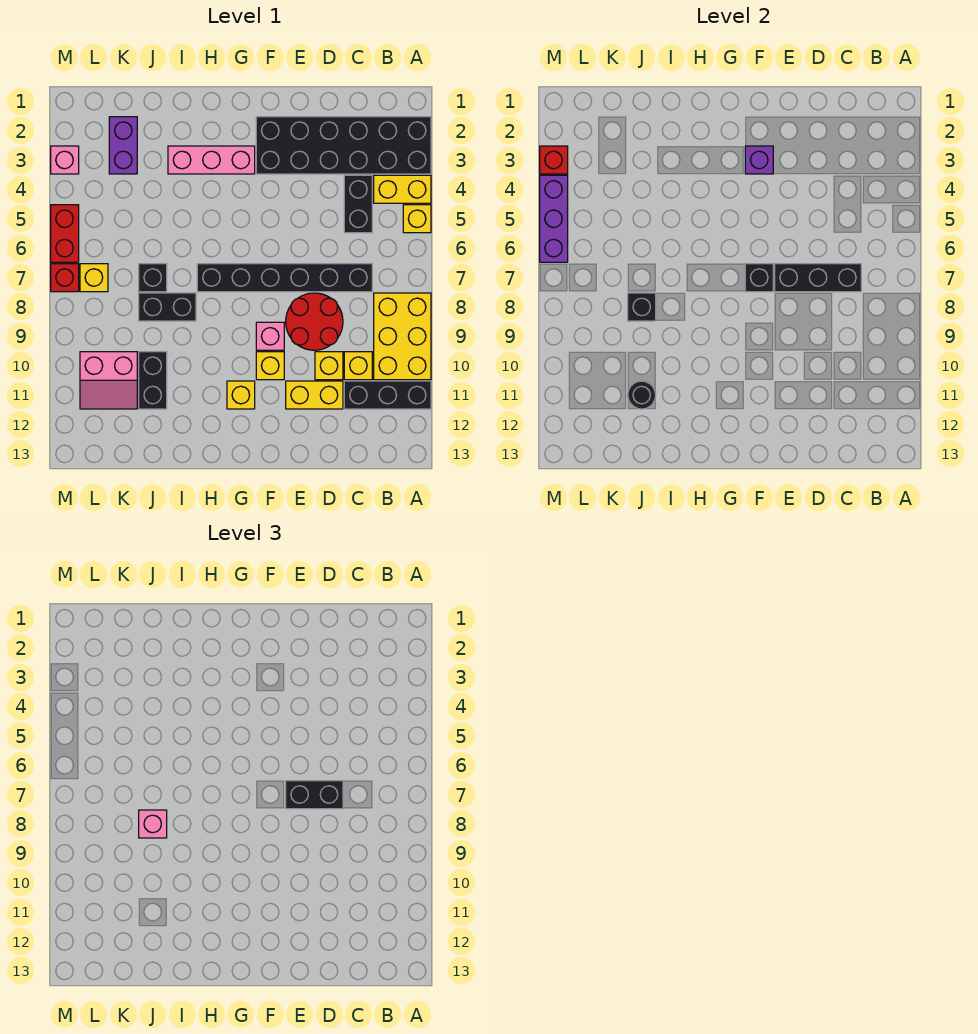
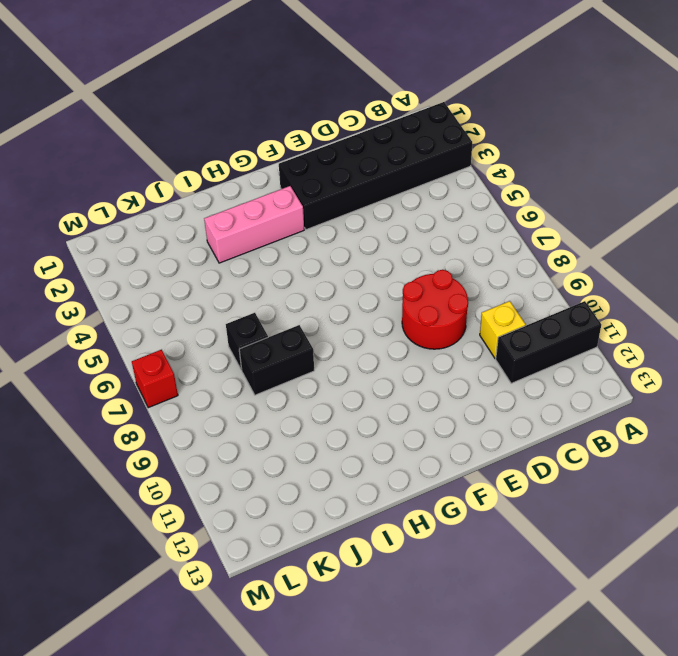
none -> yellow brick A4:B4 level 1
none -> yellow brick A5 level 1
none -> yellow brick A8:B10 level 1
none -> black brick C4:C5 level 1

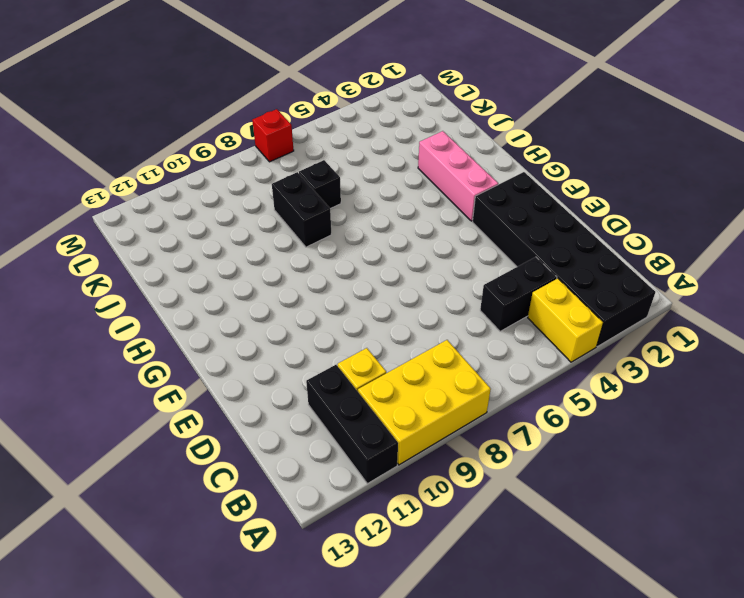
none -> yellow brick A5 level 1
none -> black brick C7:H7 level 1
none -> red round brick D8:E9 level 1
none -> yellow brick D10 level 1

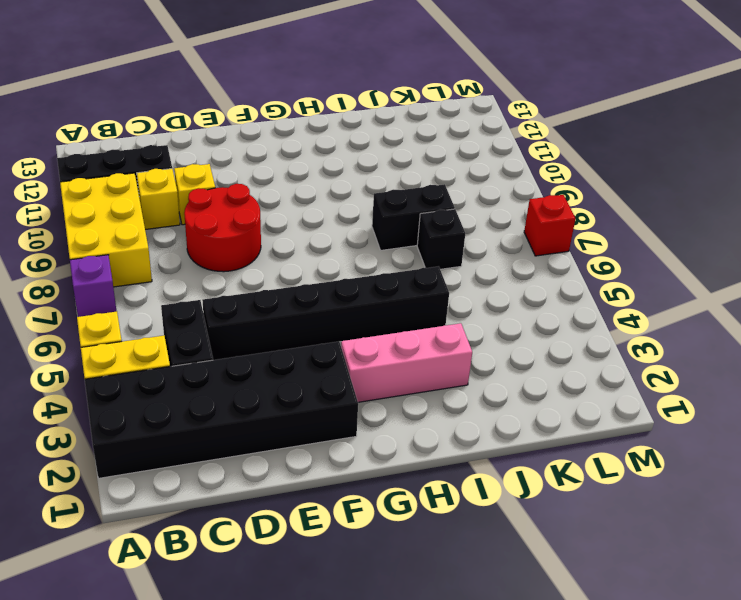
purple brick A7 level 1 -> purple brick F3 level 2
black brick D5:I5 level 1 -> black brick C7:H7 level 1
none -> yellow brick D11:E11 level 1
none -> pink brick F9 level 1
none -> yellow brick F10 level 1
none -> yellow brick G11 level 1

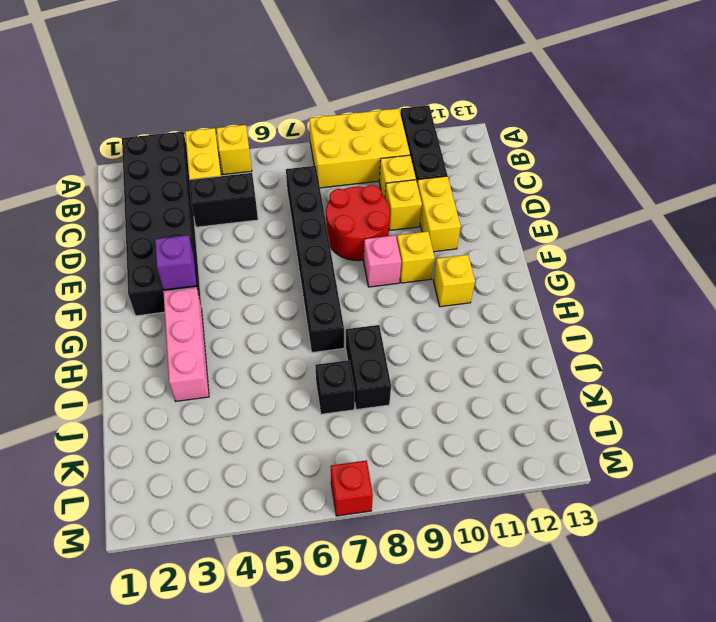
none -> black brick J10:J11 level 1
none -> purple brick K2:K3 level 1
none -> pink slope K10:L11 level 1 top 10
none -> yellow brick L7 level 1

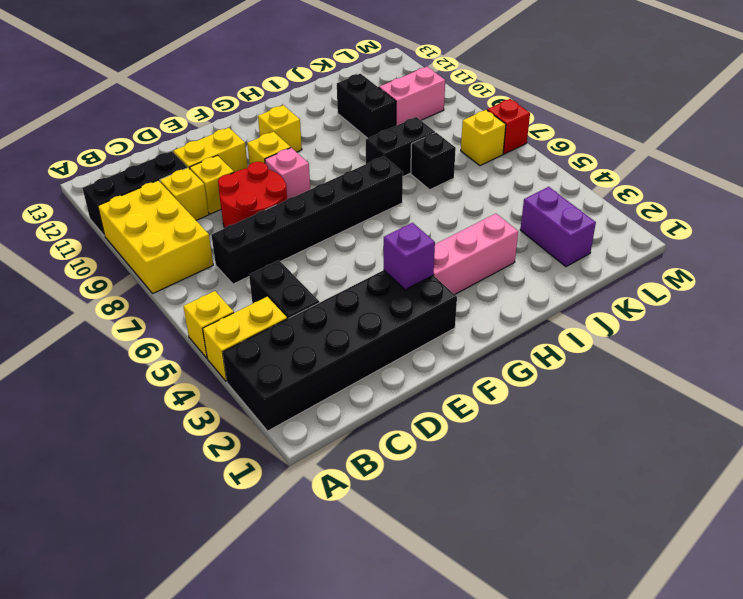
none -> pink brick M3 level 1
none -> red brick M5:M6 level 1
none -> black brick C7:E7 level 2
none -> black brick F7 level 2

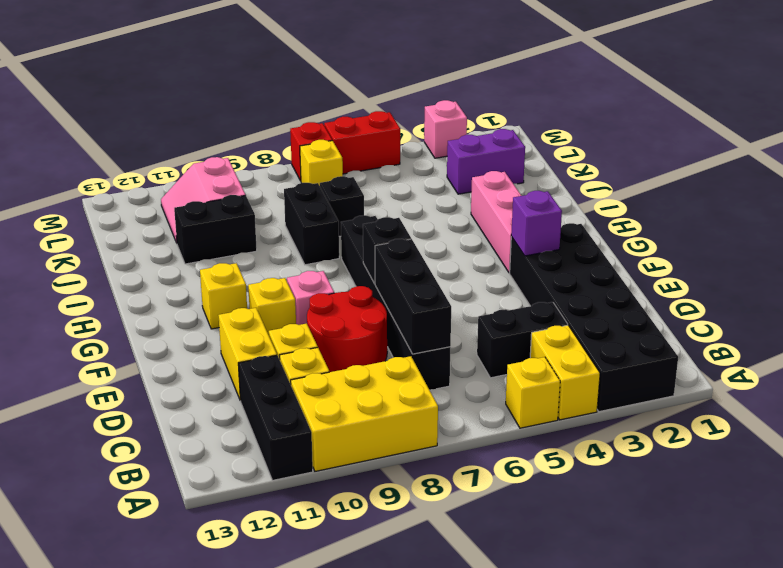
none -> black brick J8 level 2
none -> black round brick J11 level 2
none -> red brick M3 level 2
none -> purple brick M4:M6 level 2

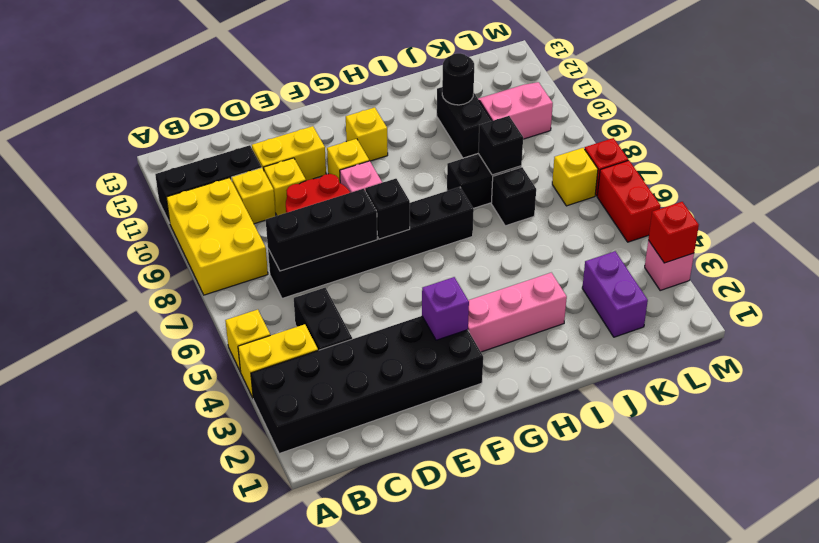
none -> purple brick M4:M6 level 2
none -> black brick D7:E7 level 3
none -> pink brick J8 level 3

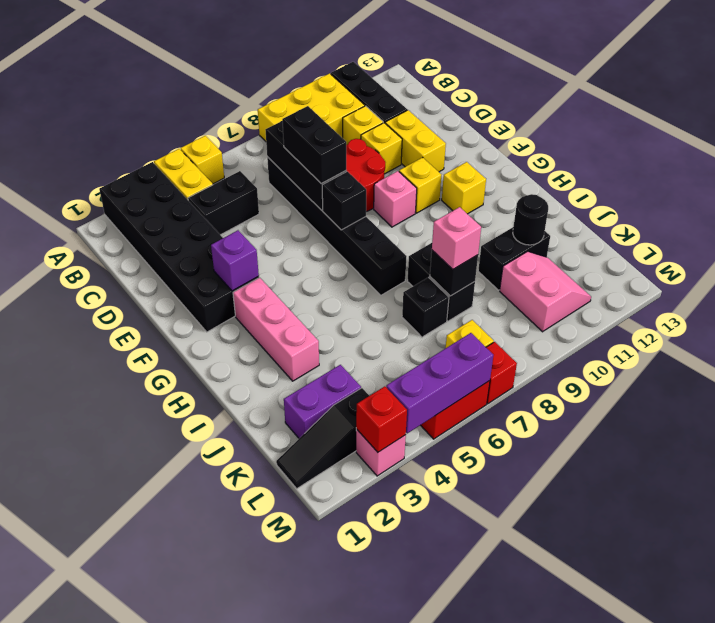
black slope L1:L3 level 1 top 3 -> none

